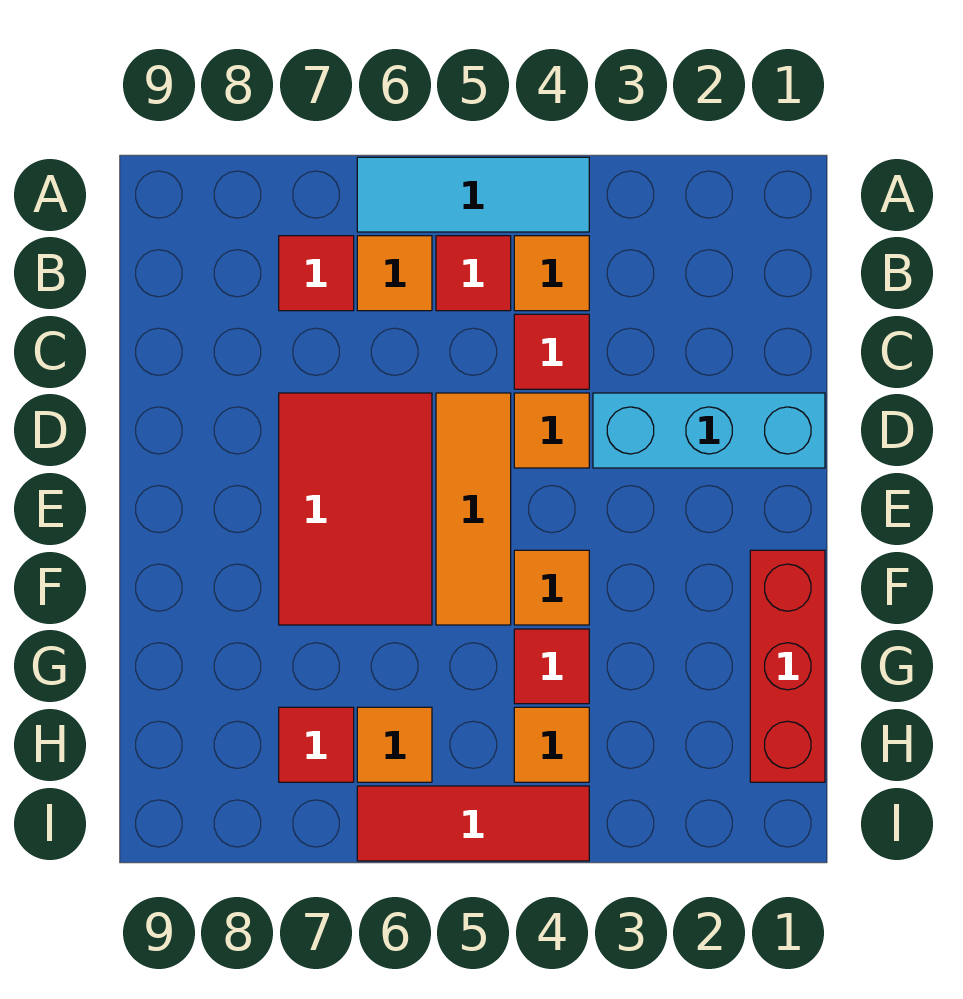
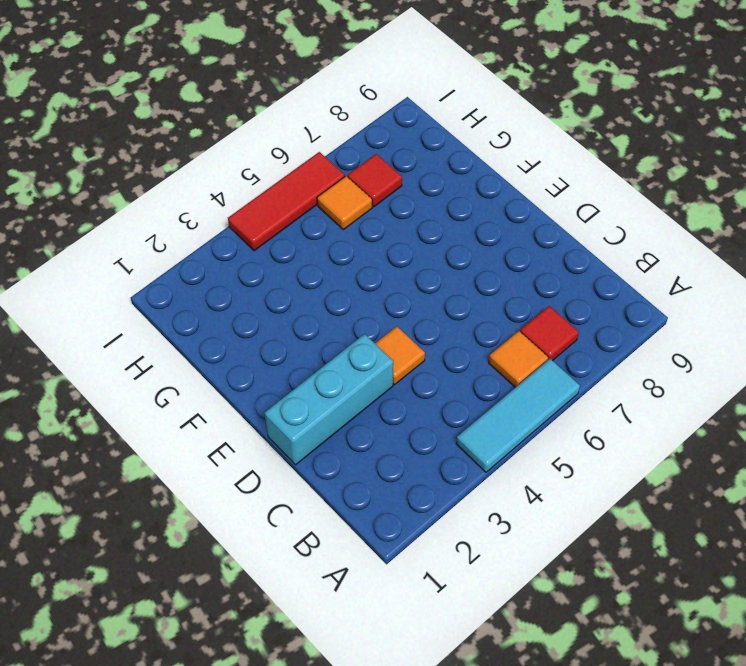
none -> orange tile B4 level 1
none -> red tile B5 level 1
none -> red tile C4 level 1

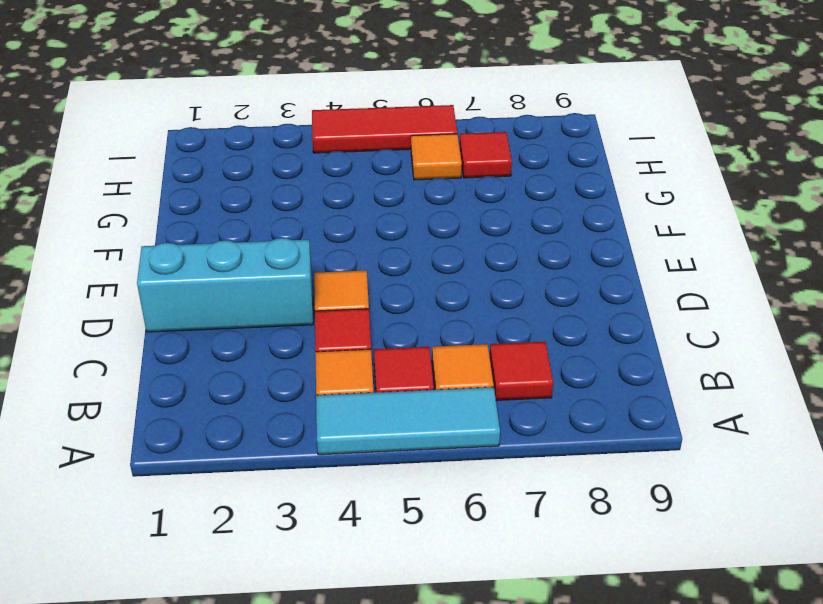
none -> orange tile D5:F5 level 1
none -> red tile D6:F7 level 1
none -> red brick F1:H1 level 1

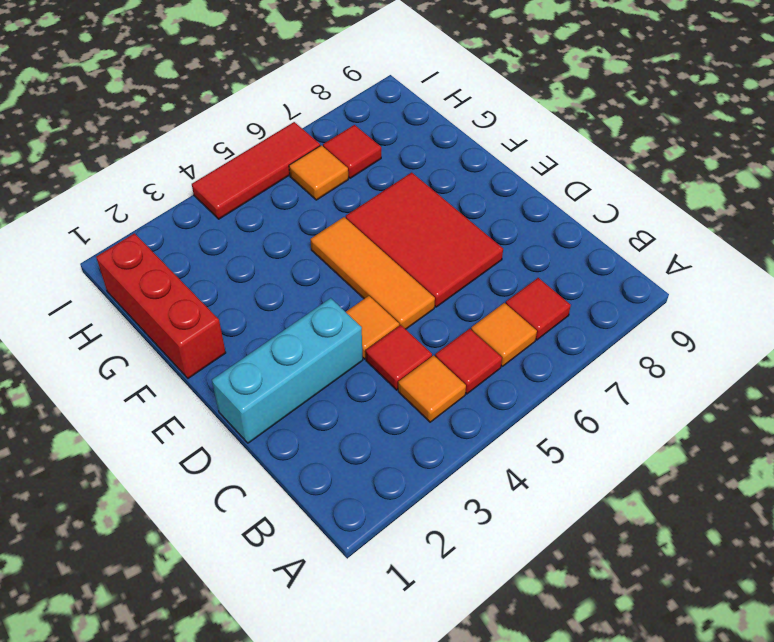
none -> cyan tile A4:A6 level 1
none -> orange tile F4 level 1
none -> red tile G4 level 1

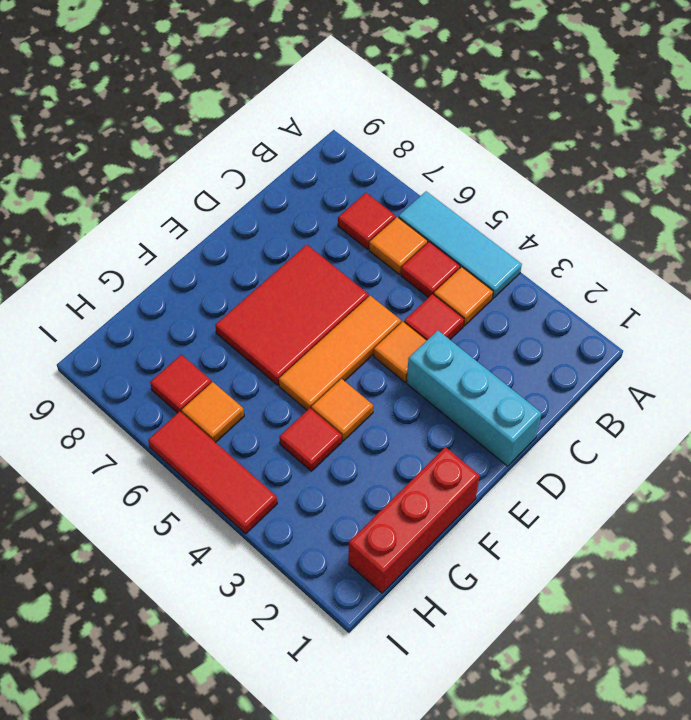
none -> orange tile H4 level 1

